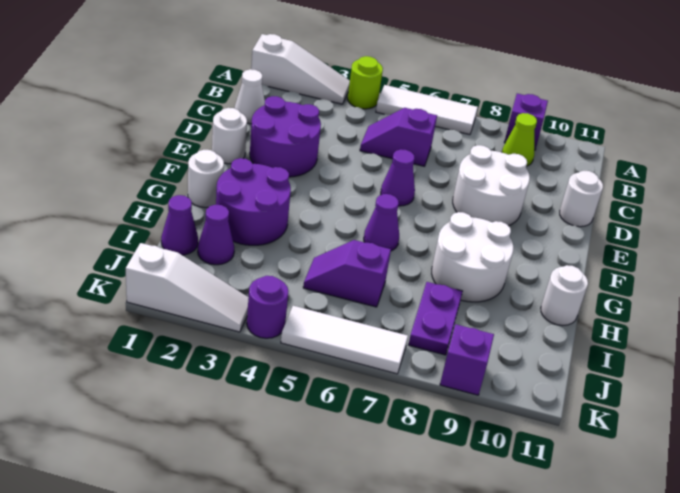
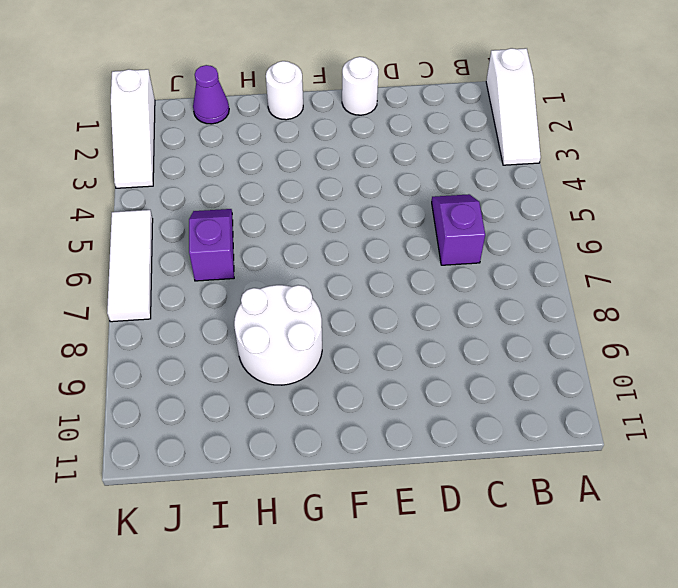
none -> lime round brick A4 level 1
none -> white tile A5:A7 level 1
none -> purple brick A9 level 1

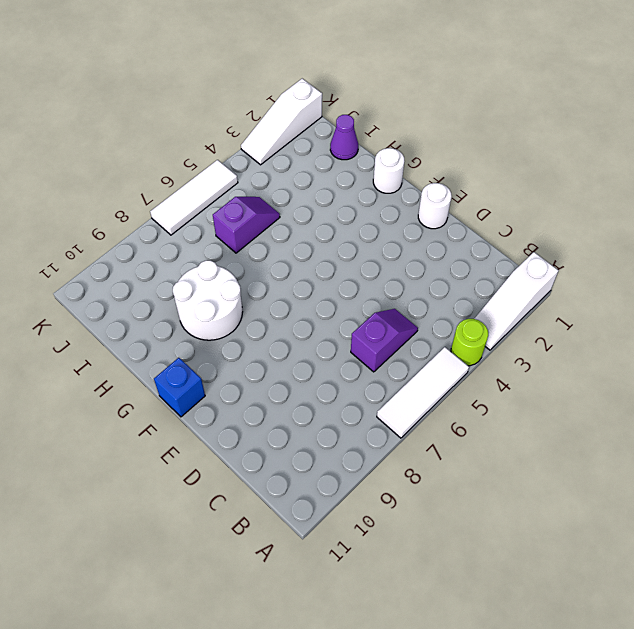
blue brick F11 level 1 -> none
none -> purple brick A9 level 1
none -> lime cone B9 level 1
none -> white cone C1 level 1

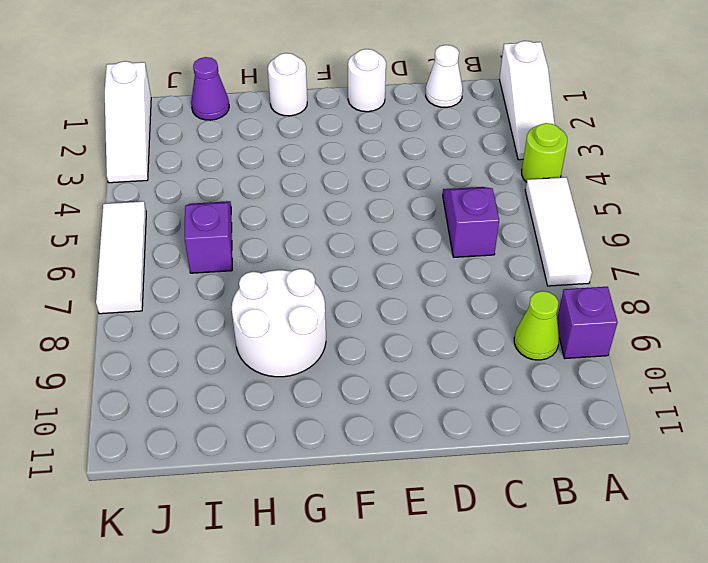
none -> purple round brick D2:E3 level 1
none -> white round brick D8:E9 level 1
none -> white round brick D11 level 1

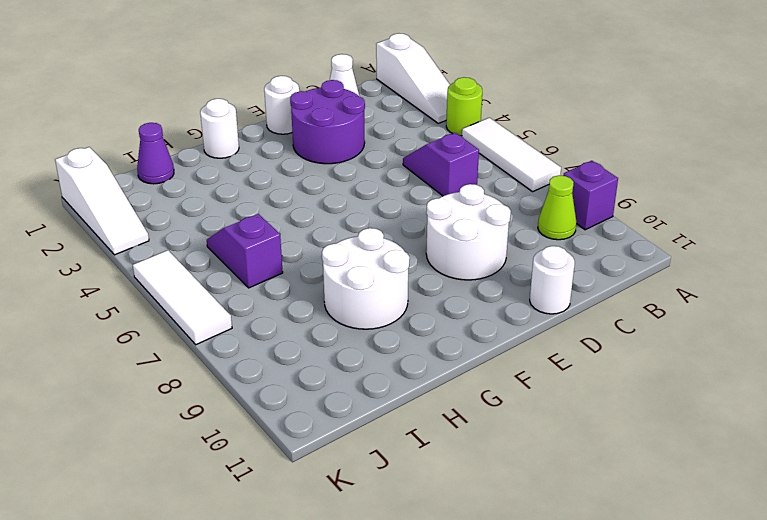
none -> purple cone E6 level 1
none -> purple round brick G2:H3 level 1
none -> purple cone G6 level 1

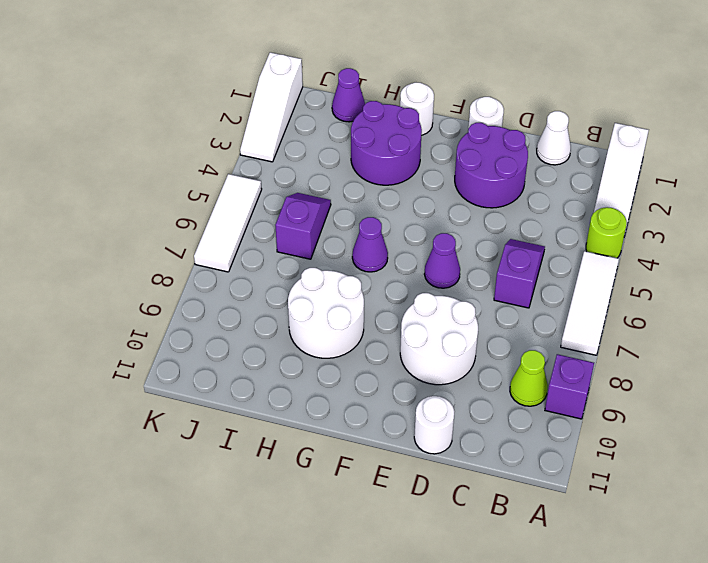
none -> white round brick H11 level 1
none -> purple cone I2 level 1
none -> purple plate I8:J8 level 1

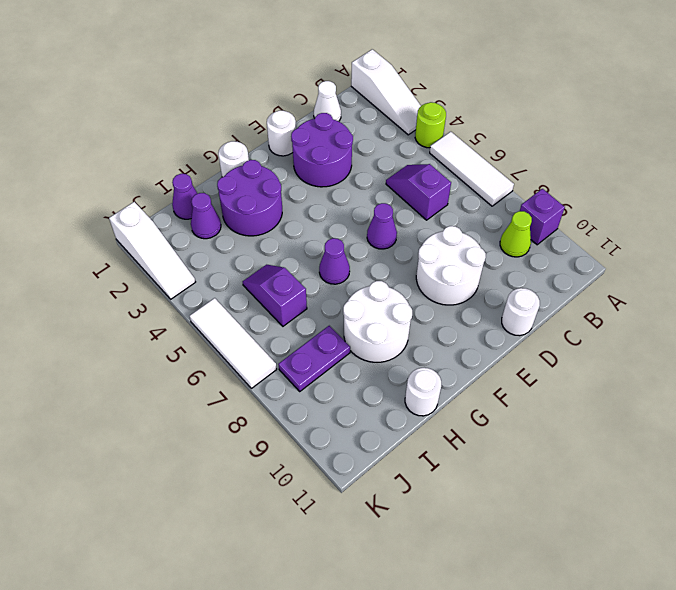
none -> purple round brick K4 level 1
none -> purple brick K9 level 1

